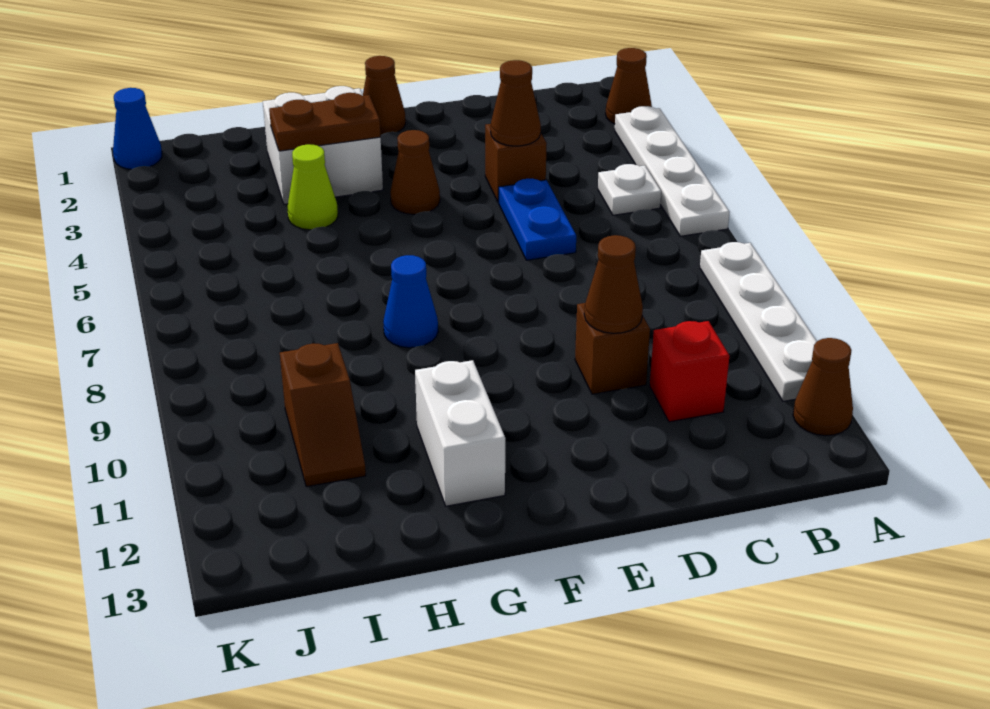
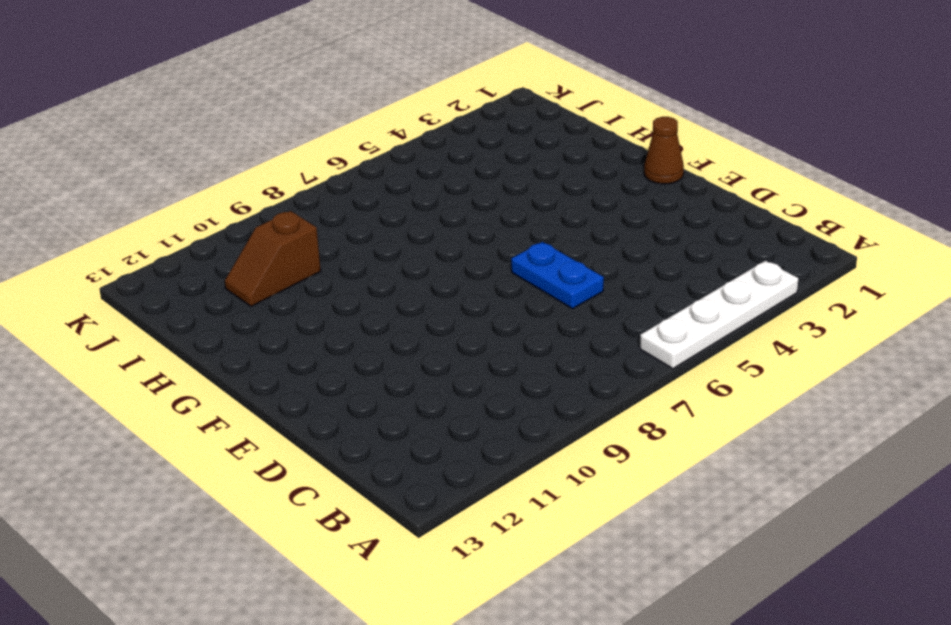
blue plate D6:E6 level 1 -> blue plate D5:D6 level 1
none -> brown cone A2 level 1
none -> white plate A8:A11 level 1
none -> brown cone A12 level 1

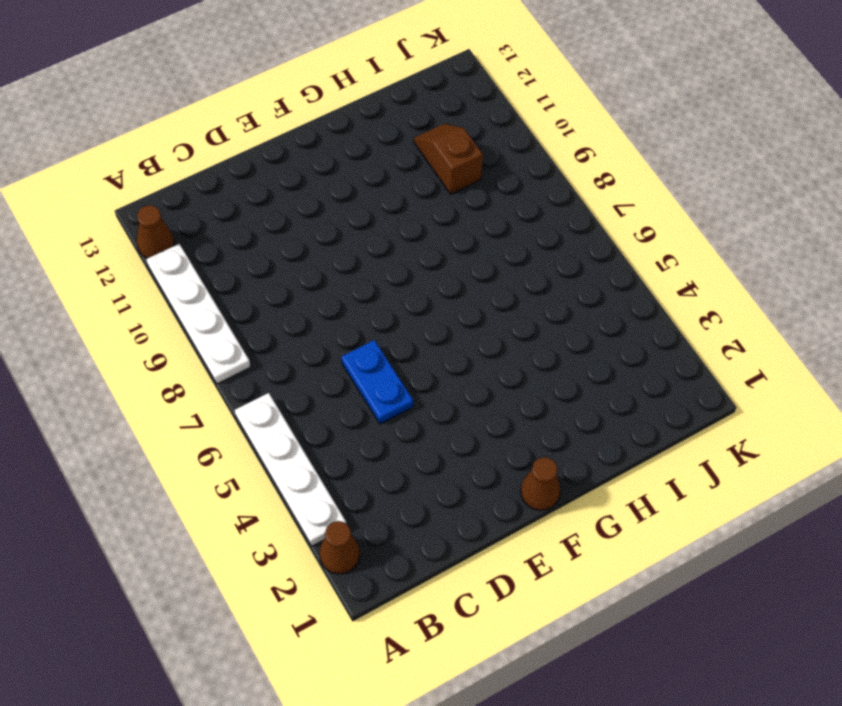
none -> white plate B5 level 1
none -> red brick C11 level 1
none -> brown brick D4 level 1

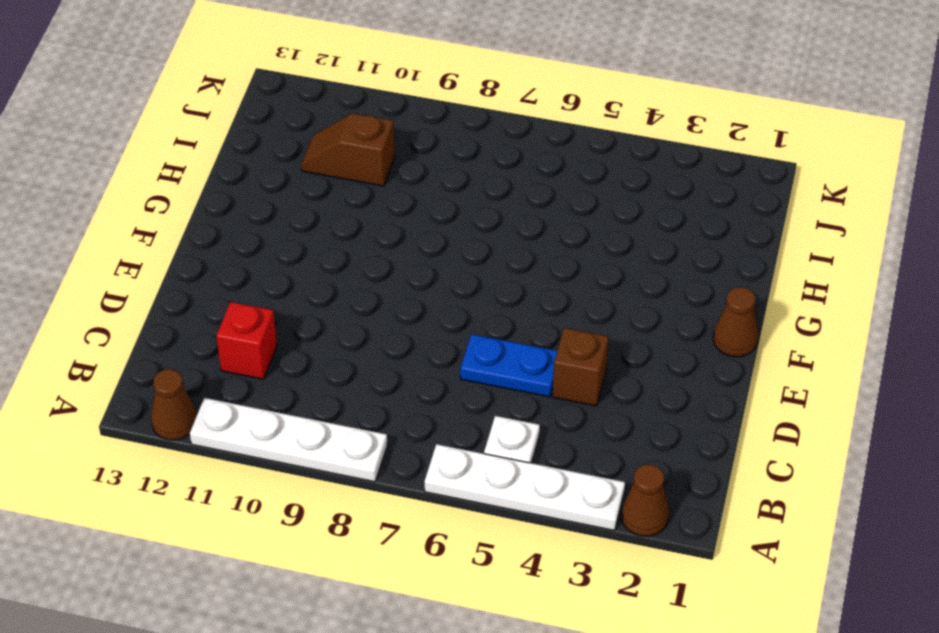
none -> brown brick D10 level 1
none -> brown cone F4 level 1
none -> white brick G2:H3 level 1

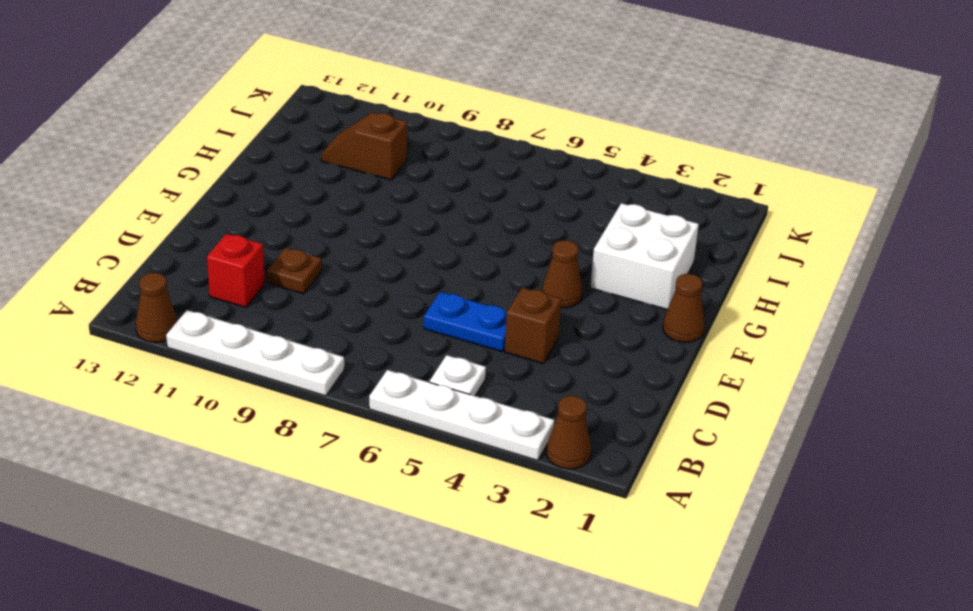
brown plate D10 level 1 -> brown brick D10 level 1
none -> blue cone G8 level 1
none -> white brick G11:G12 level 1
none -> lime cone H4 level 1

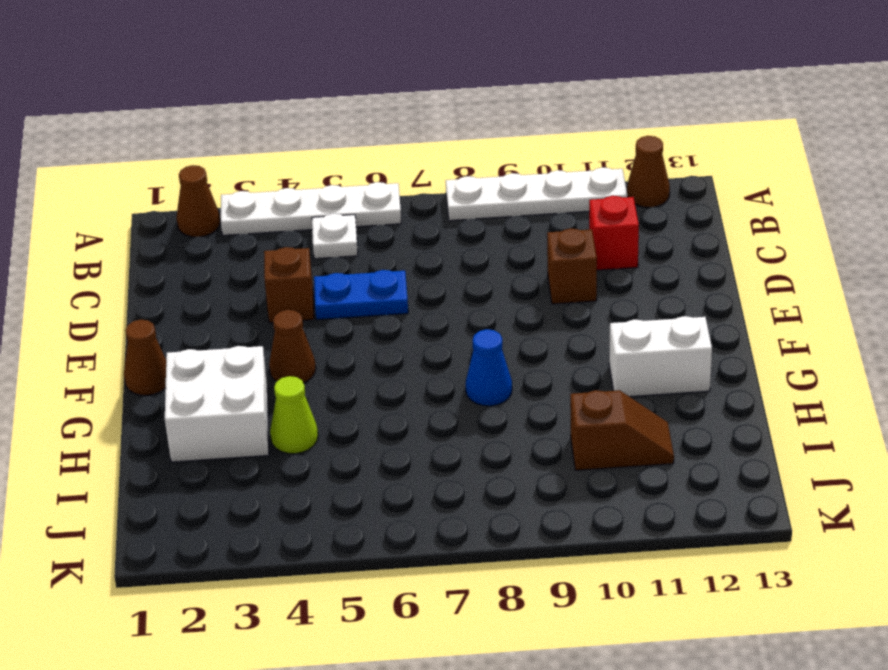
none -> blue cone K1 level 1
none -> brown cone D4 level 2
none -> brown cone D10 level 2

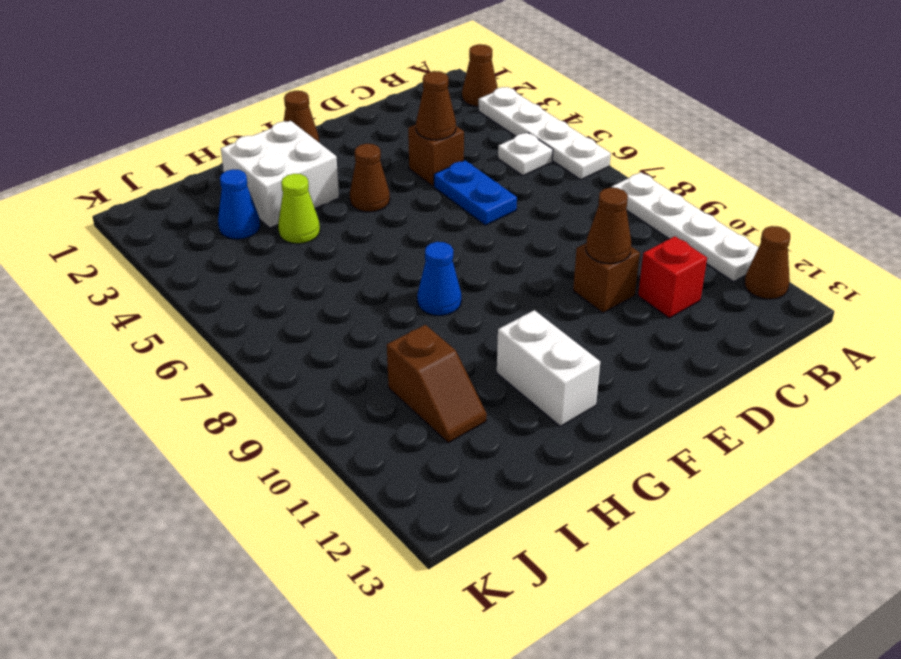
blue cone I3 level 1 -> blue cone K1 level 1
none -> brown plate G3:H3 level 2

